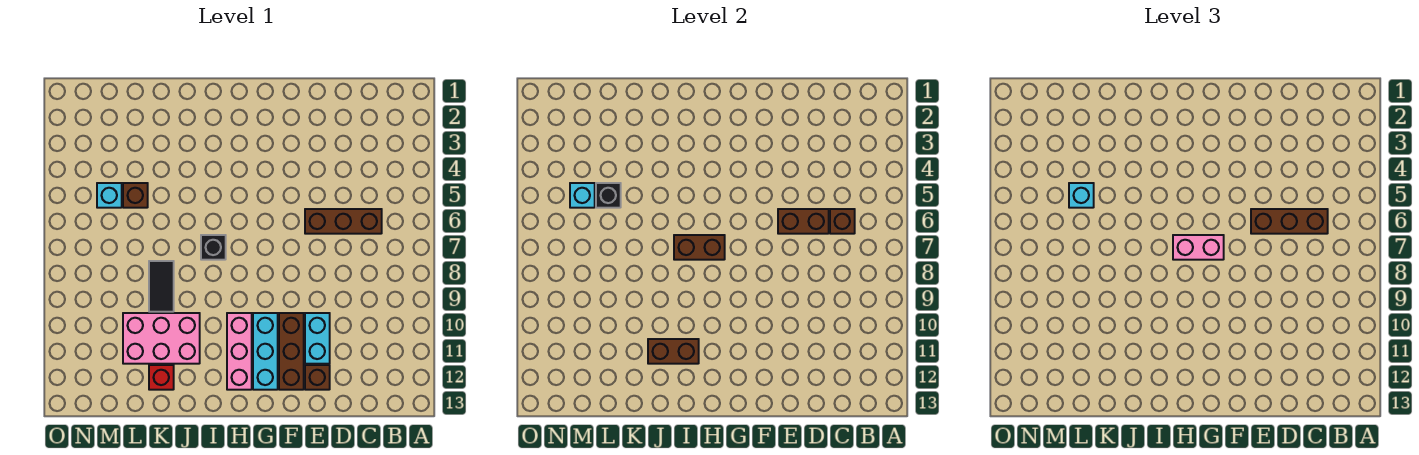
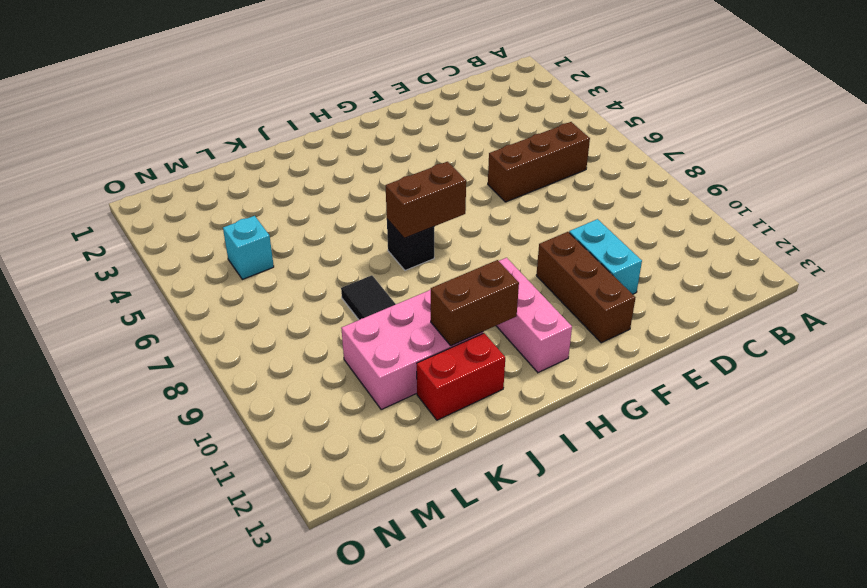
red brick J12:K12 level 1 -> red brick K12 level 1
none -> brown brick E12 level 1
none -> cyan brick G10:G12 level 1
none -> brown brick L5 level 1

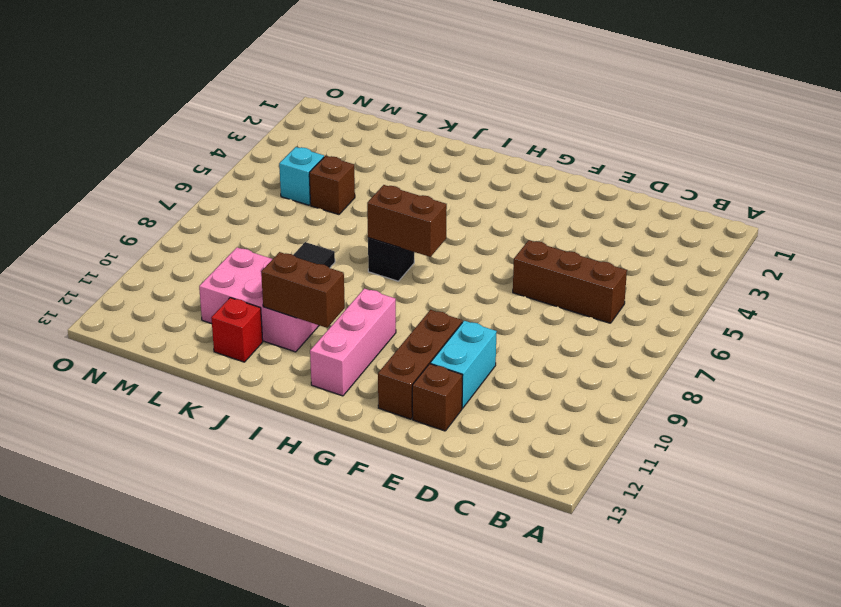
none -> cyan brick G10:G12 level 1
none -> brown brick C6 level 2
none -> brown brick D6:E6 level 2

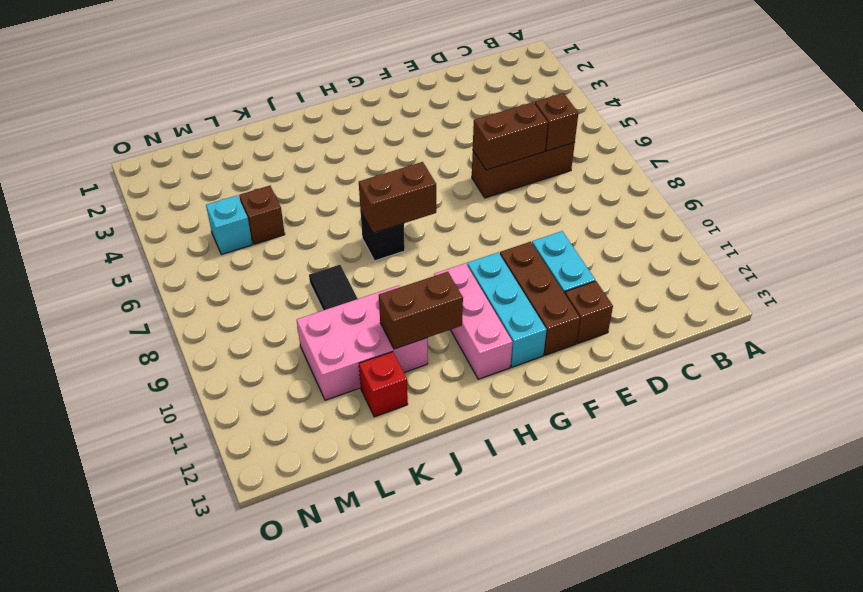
none -> black brick L5 level 2
none -> cyan brick M5 level 2
none -> brown brick C6:E6 level 3

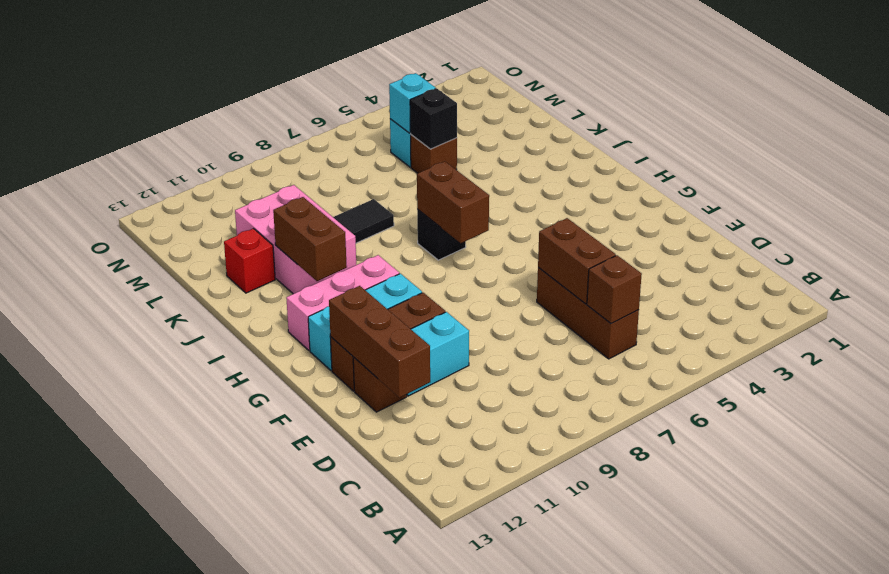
brown brick D12:F12 level 2 -> brown brick C6:E6 level 3
none -> pink brick G7:H7 level 3
none -> cyan brick L5 level 3

